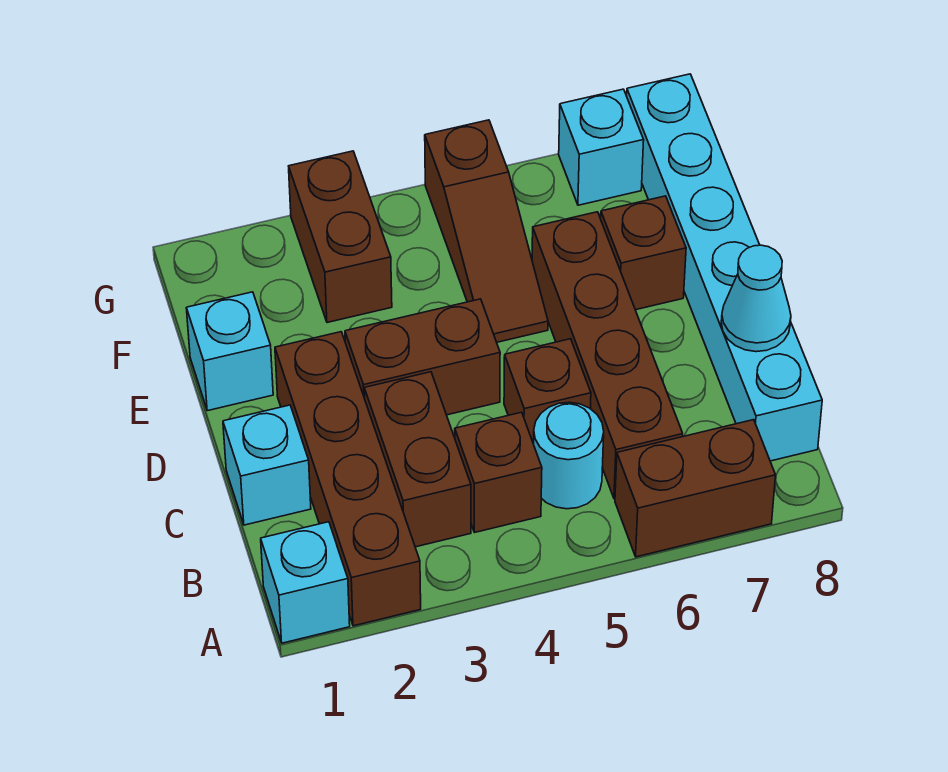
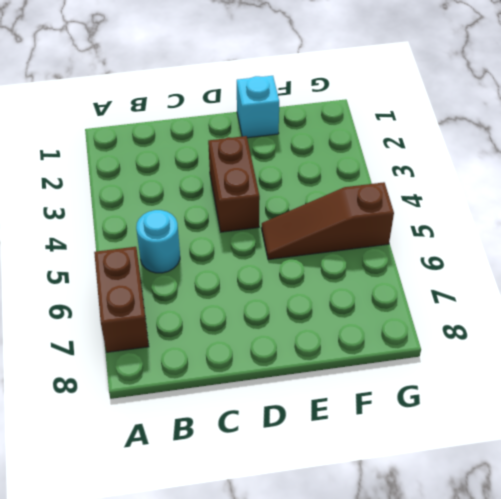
none -> cyan brick A1 level 1
none -> brown brick A2:D2 level 1
none -> brown brick B3:C3 level 1

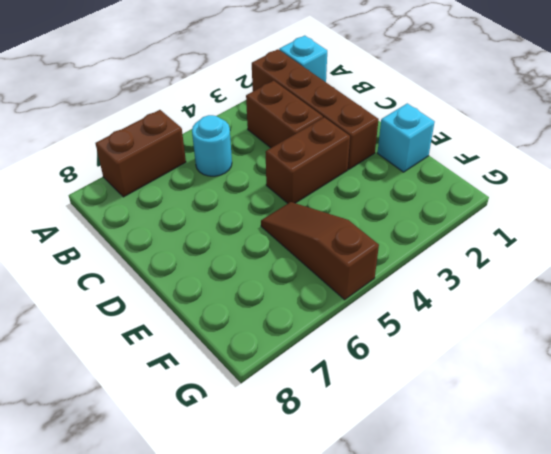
none -> brown brick B4 level 1
none -> brown brick B6:E6 level 1
none -> cyan brick B8:G8 level 1

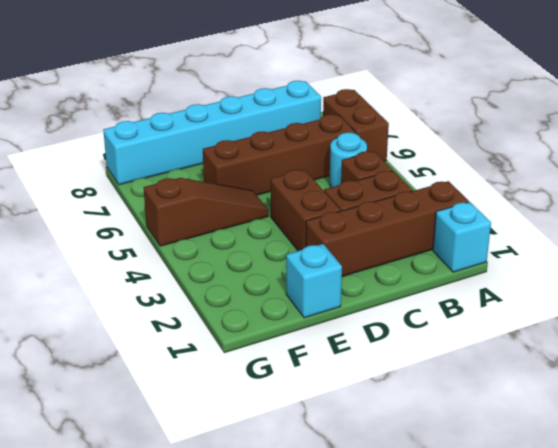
none -> cyan brick C1 level 1
none -> brown brick C5 level 1
none -> brown brick E7 level 1

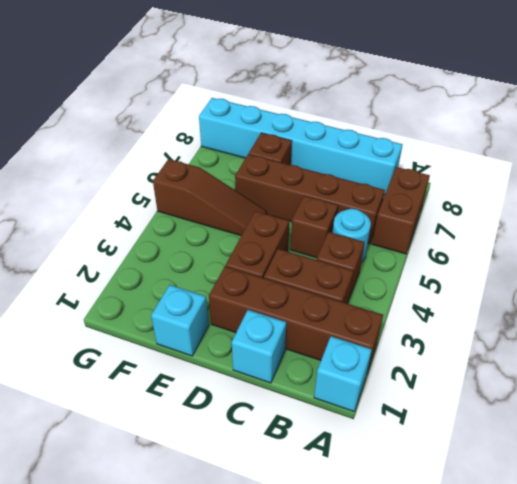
none -> brown brick F3:G3 level 1
none -> cyan brick G7 level 1
none -> cyan cone C8 level 2

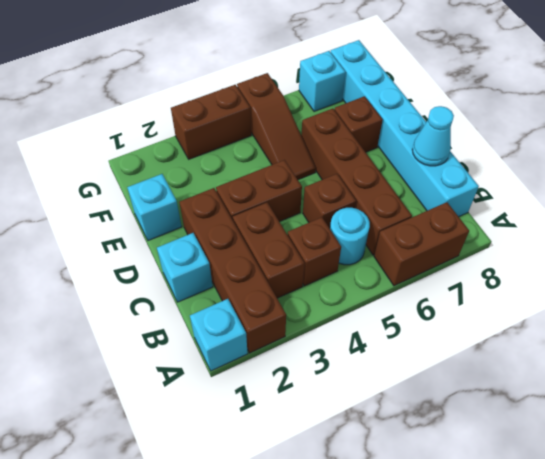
brown brick G3:G4 level 1 -> brown brick F3:G3 level 1

